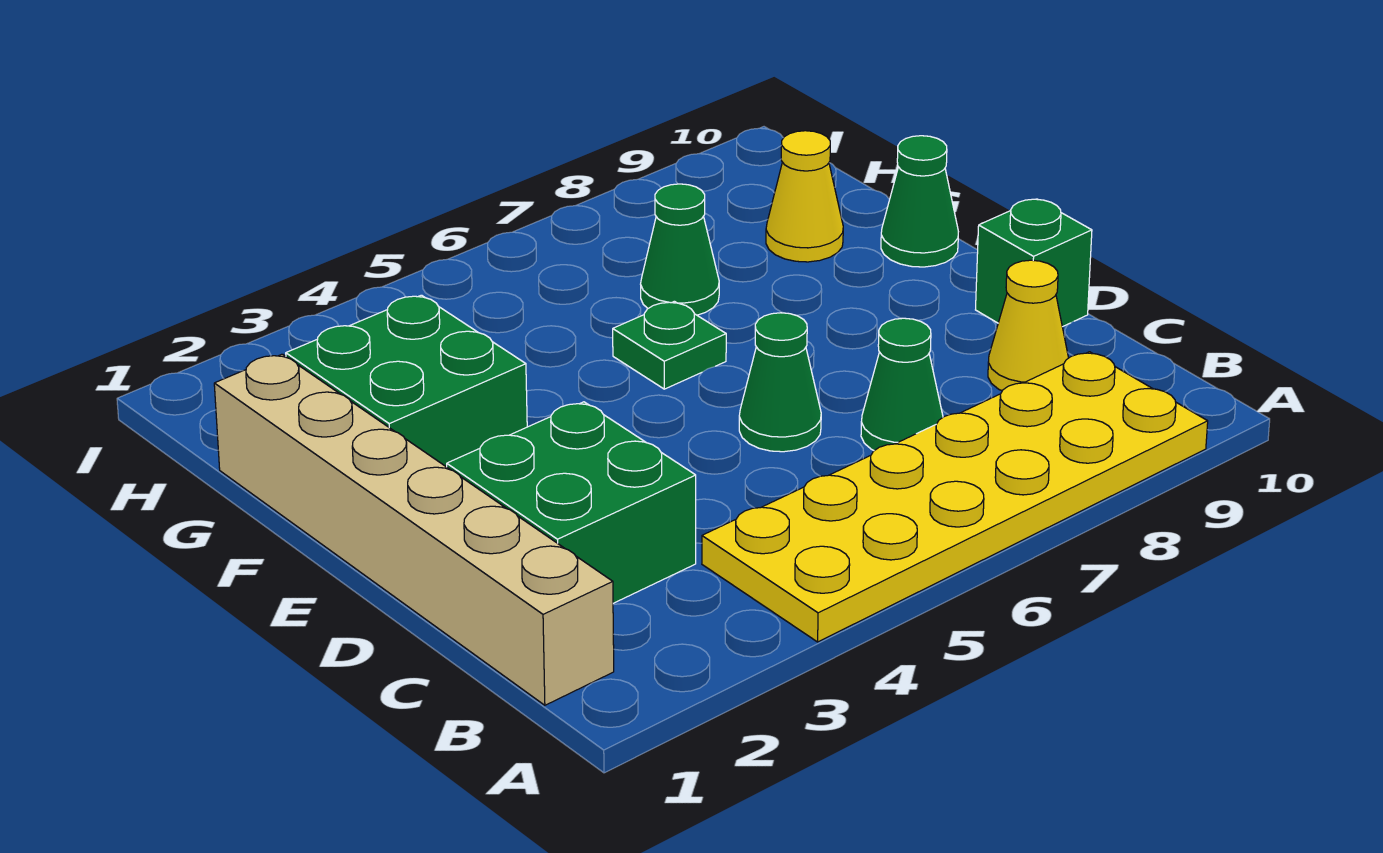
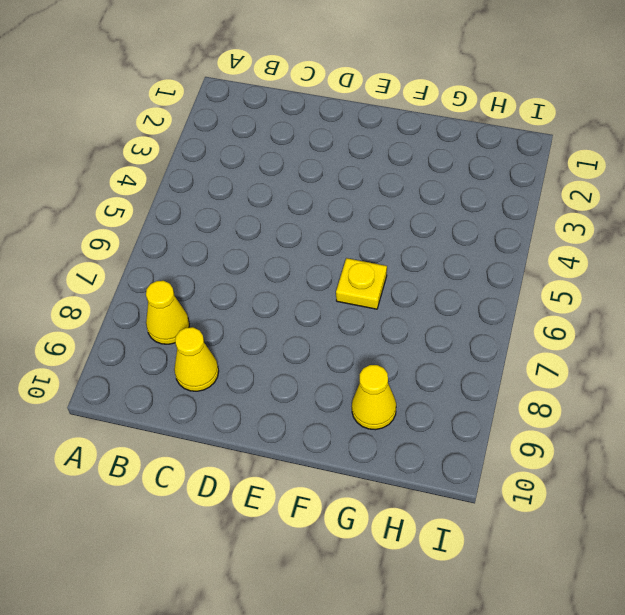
yellow cone B8 level 1 -> yellow plate A4:B9 level 1
yellow plate F6 level 1 -> green plate F6 level 1
none -> tan brick B1:G1 level 1
none -> green brick C2:D3 level 1
none -> green cone C7 level 1

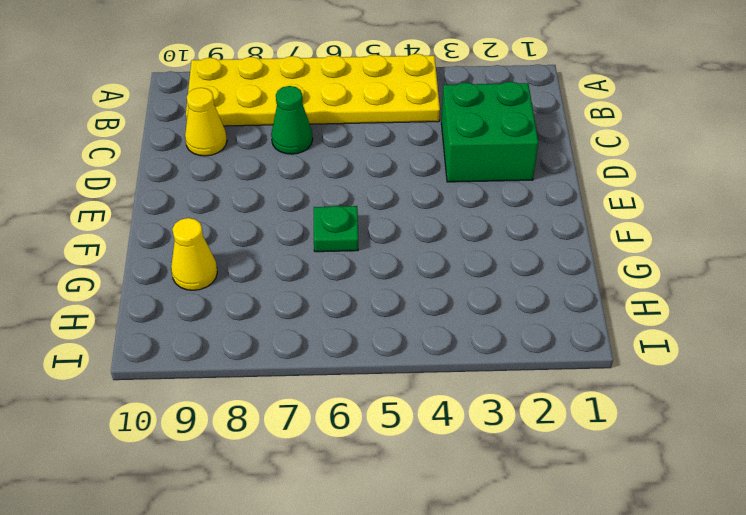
none -> tan brick B1:G1 level 1
none -> green cone D6 level 1
none -> green brick D10 level 1

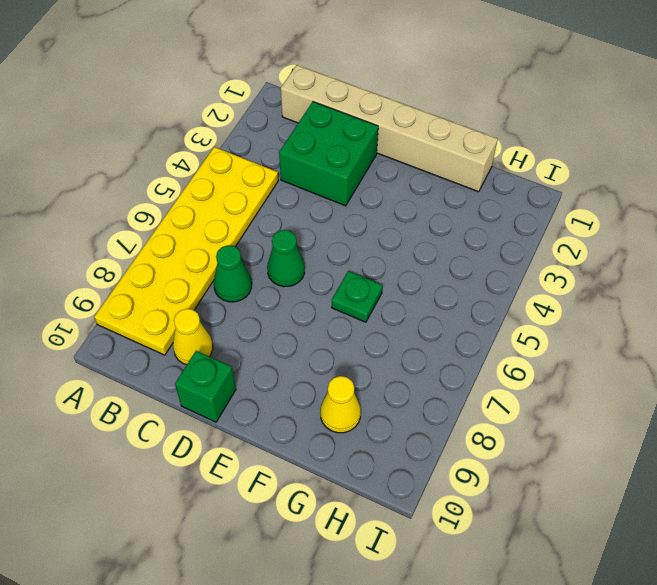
none -> green brick F2:G3 level 1
none -> green cone F10 level 1
none -> green cone G7 level 1

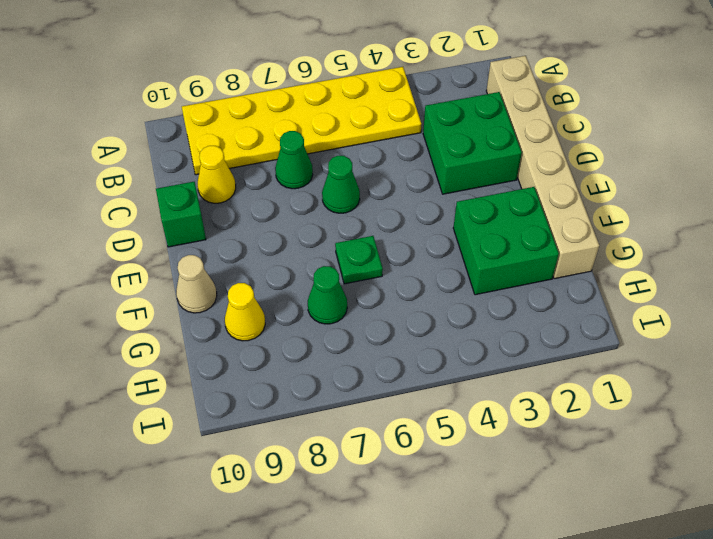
tan cone F10 level 1 -> green cone F10 level 1

